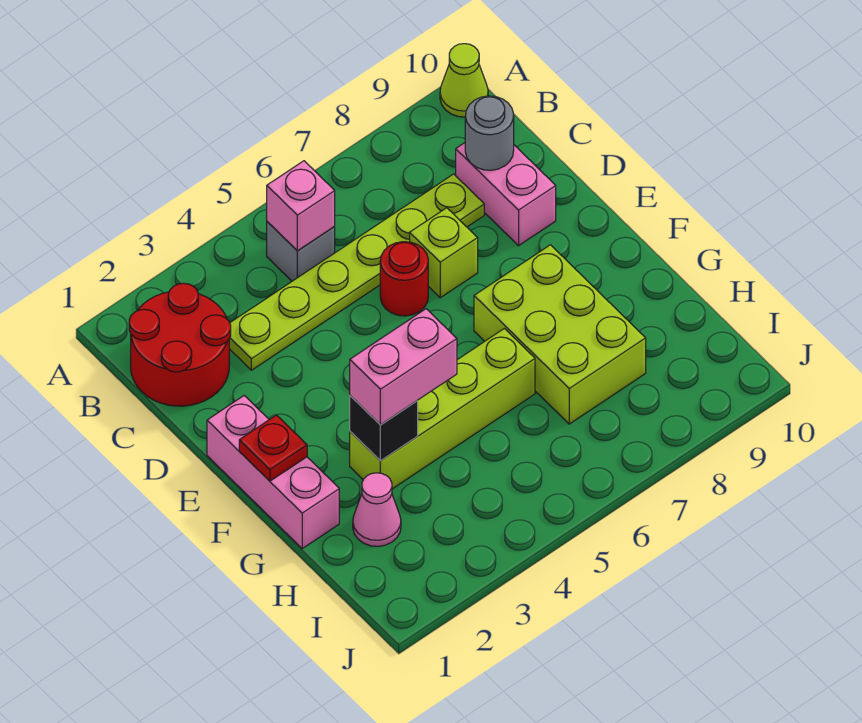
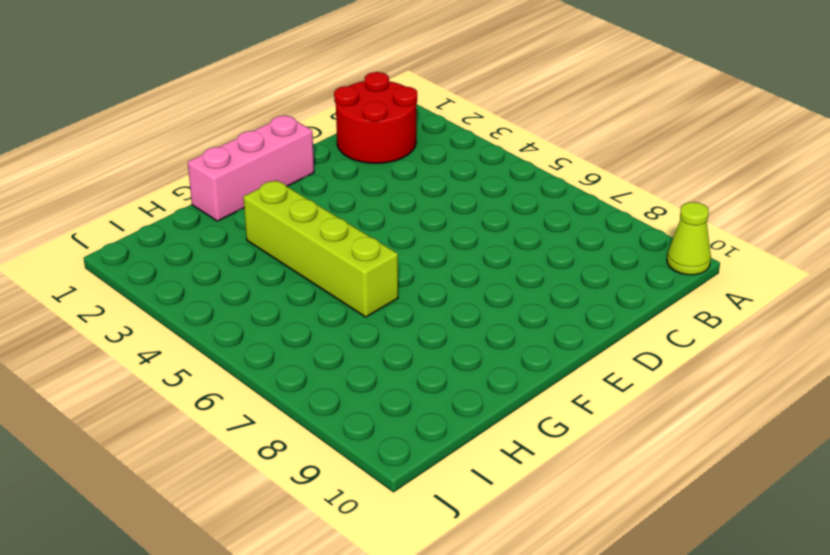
none -> grey brick B5 level 1
none -> lime plate C3:C8 level 1
none -> pink brick C9:D9 level 1

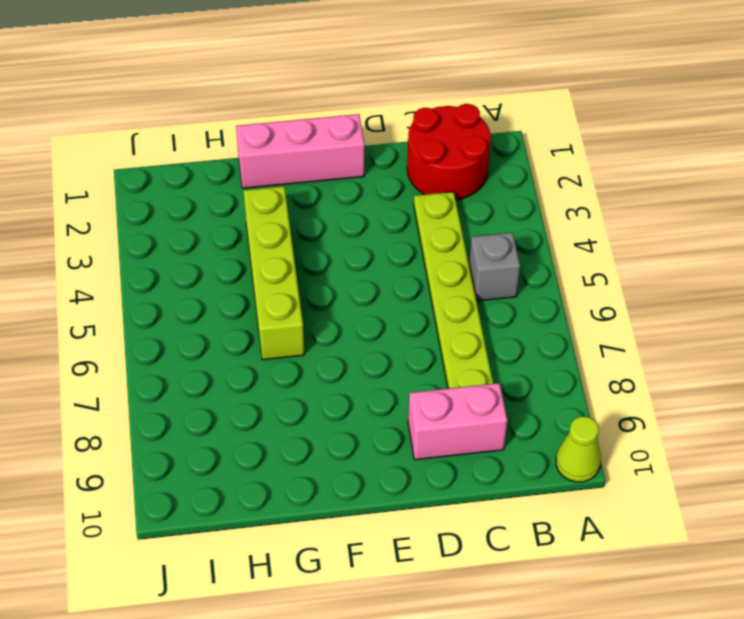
none -> red round brick D6 level 1
none -> lime brick D7 level 1
none -> lime brick F7:H8 level 1

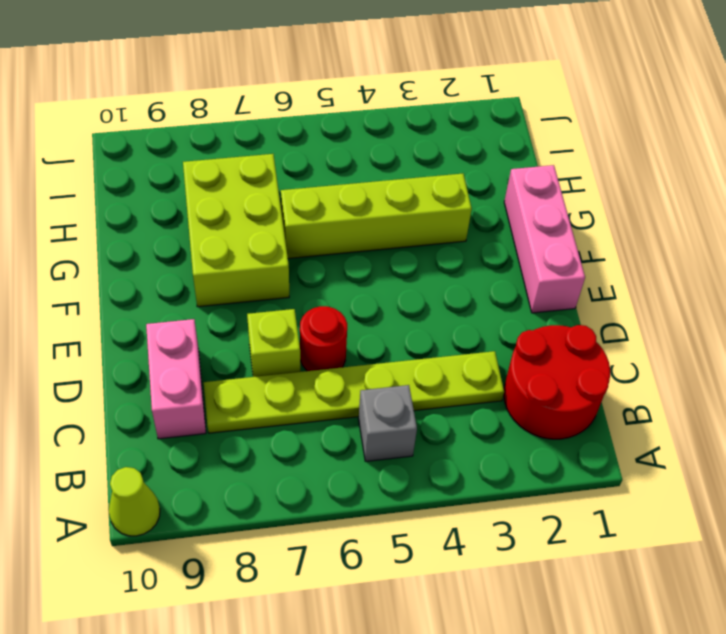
none -> pink cone H2 level 1
none -> pink brick B5 level 2
none -> grey round brick C9 level 2

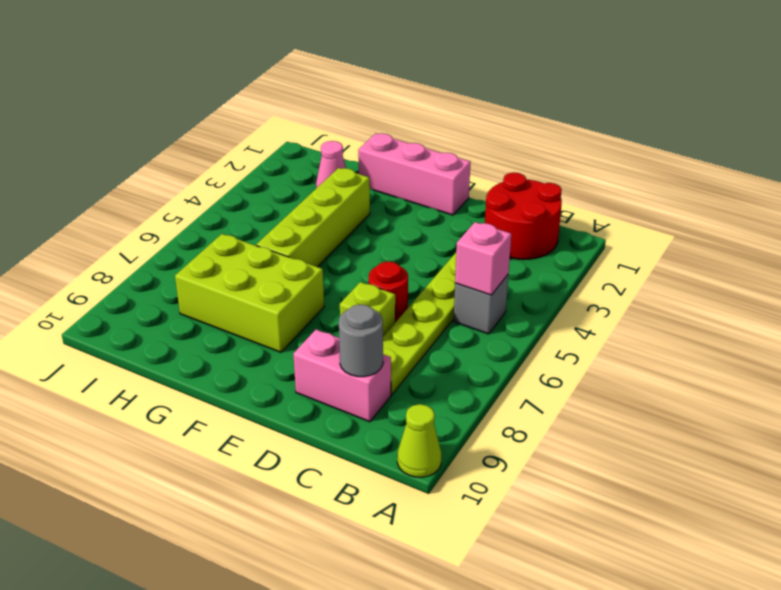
none -> red plate F1 level 2
none -> black brick G3 level 2
none -> pink brick G3:G4 level 3

